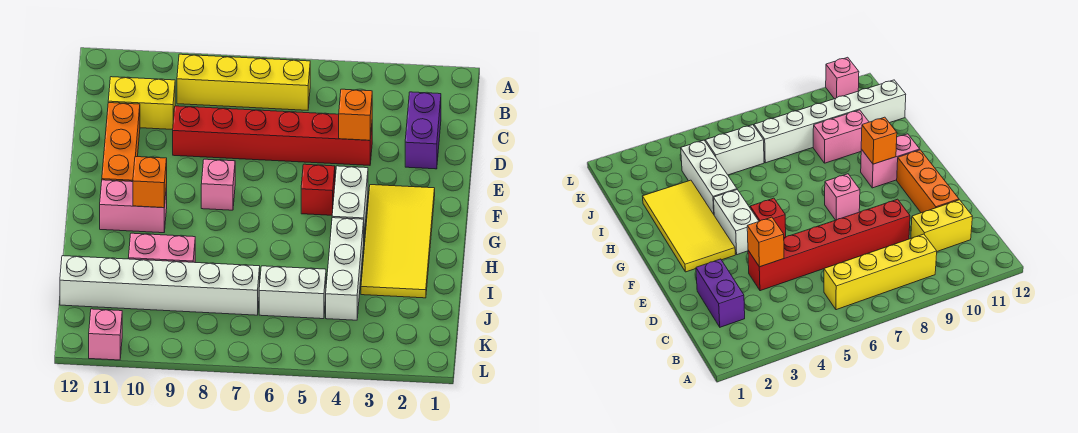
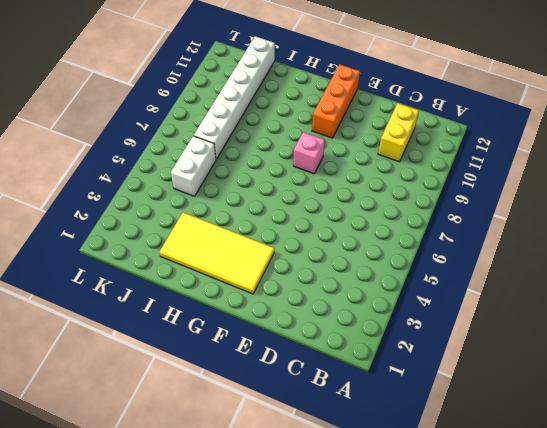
orange brick F10:F12 level 1 -> orange brick D11:F11 level 1
none -> yellow brick B6:B9 level 1
none -> purple brick C2:D2 level 1
none -> red brick D4:D9 level 1

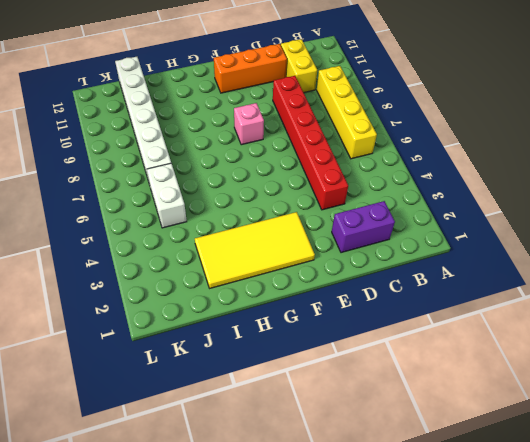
none -> white brick F4:G4 level 1
none -> red brick F5 level 1
none -> pink brick G10:G11 level 1

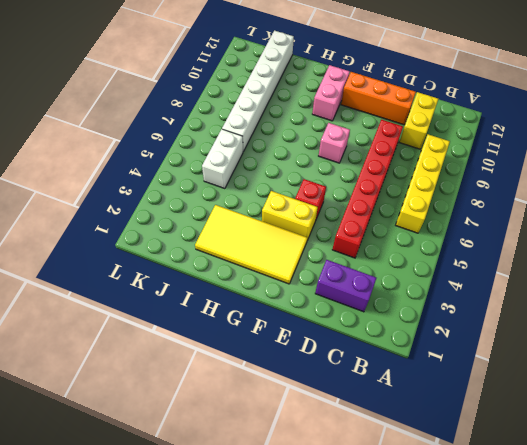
yellow brick F4:G4 level 1 -> white brick F4:G4 level 1
none -> white brick H4:J4 level 1
none -> pink brick I9:I10 level 1
none -> pink brick L11 level 1

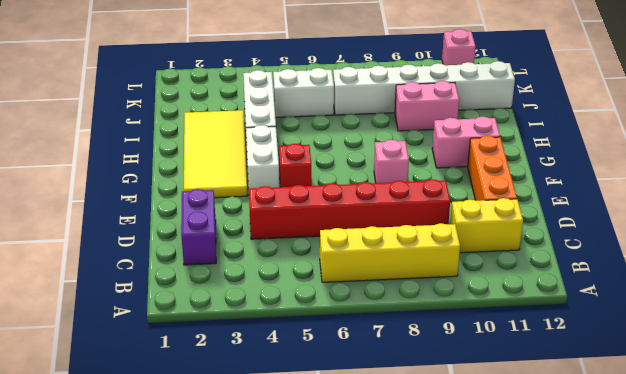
none -> orange brick D4 level 2
none -> orange brick G10 level 2

